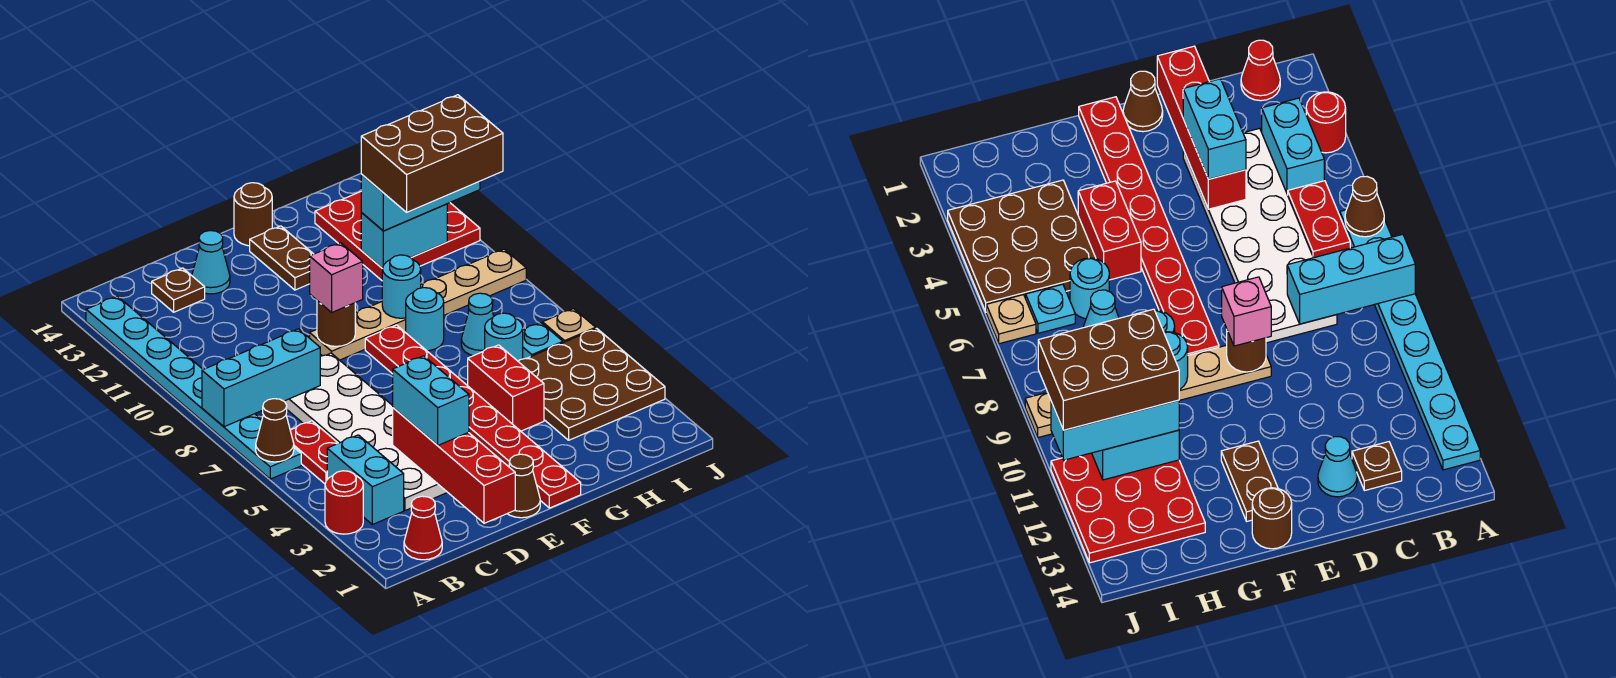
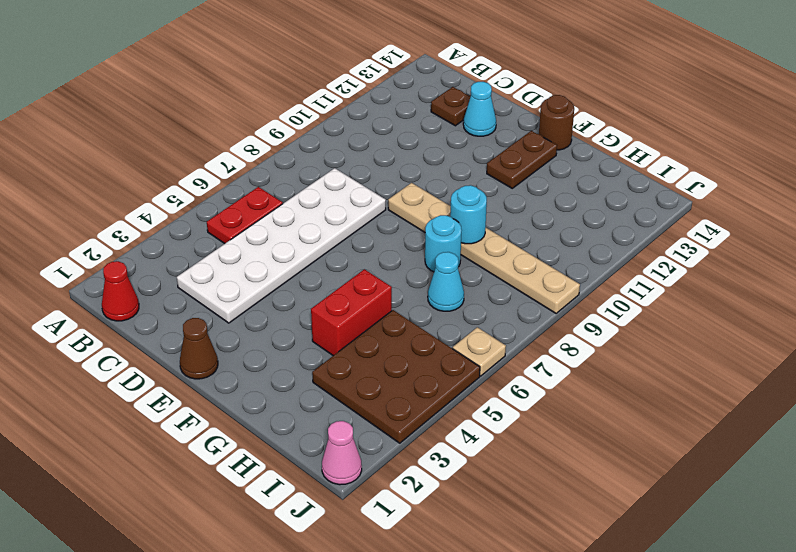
pink cone J1 level 1 -> none
none -> red round brick A3 level 1
none -> cyan plate A6:A13 level 1
none -> cyan brick B3:B4 level 1
none -> red plate F1:F8 level 1

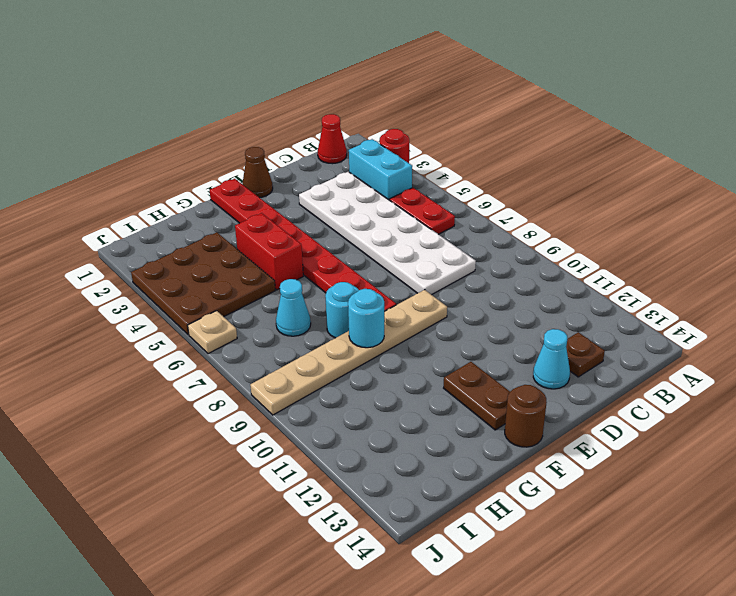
none -> cyan plate A6:A13 level 1
none -> cyan round brick H6 level 1
none -> red plate H11:J13 level 1
none -> cyan plate I6 level 1

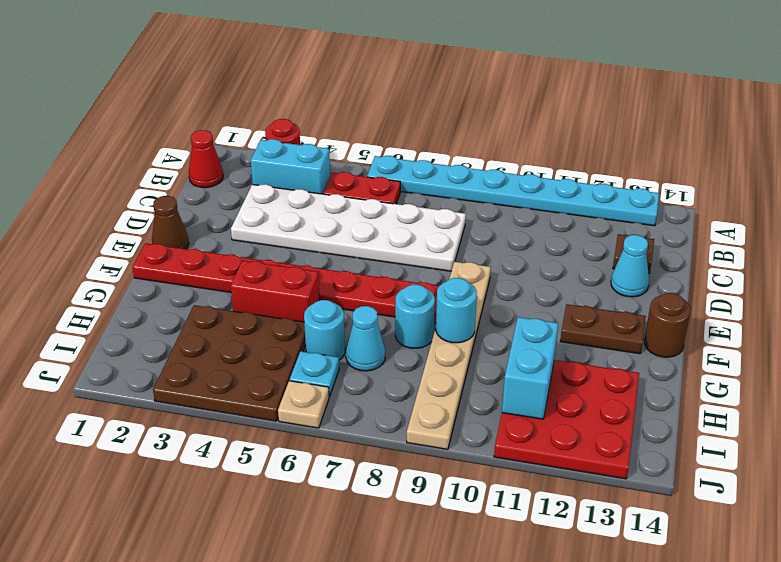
none -> brown cone A6 level 2
none -> cyan brick A8:C8 level 2
none -> red brick D1:D4 level 2
none -> brown round brick E9 level 2

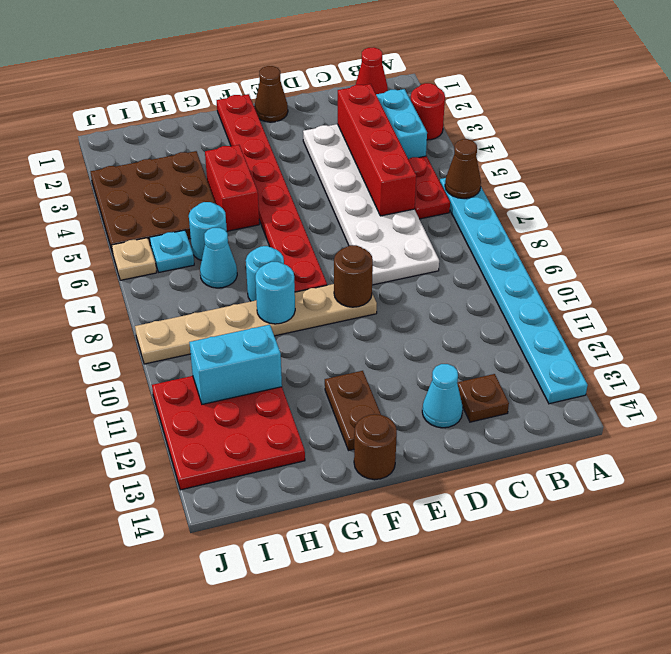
red brick C3:C6 level 2 -> red brick D1:D4 level 2
none -> cyan brick A8:C8 level 2
none -> cyan brick D3:D4 level 3
none -> pink brick E9 level 3
none -> cyan brick H11:J11 level 3

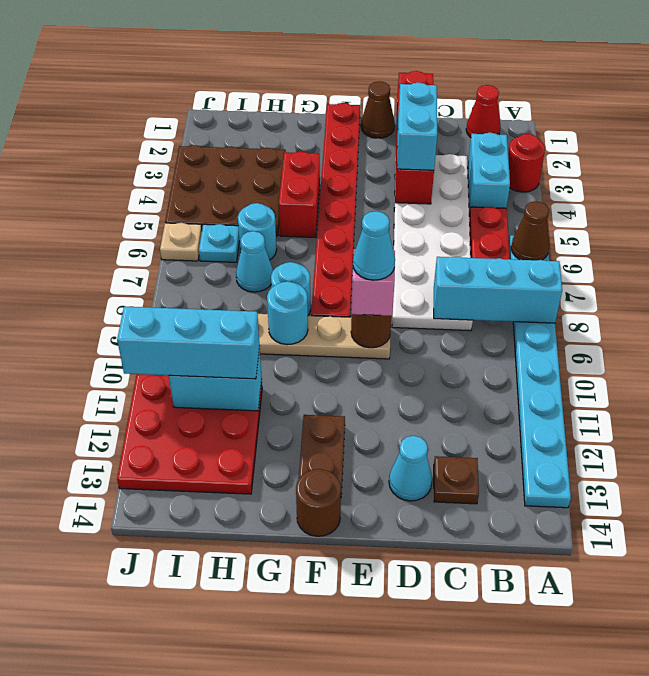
cyan cone E9 level 4 -> none
none -> brown brick H10:J11 level 4

